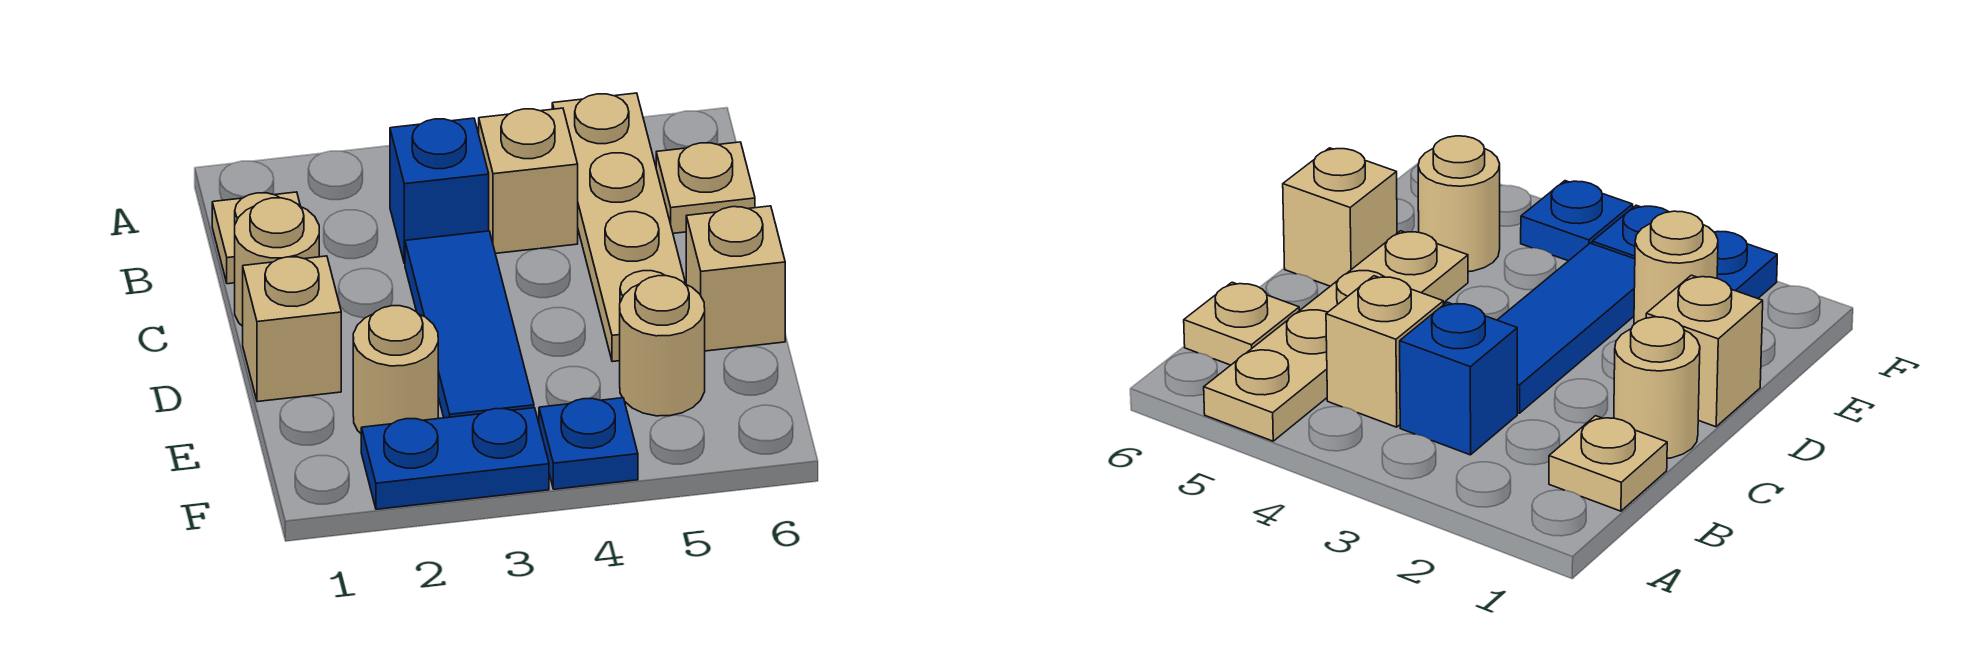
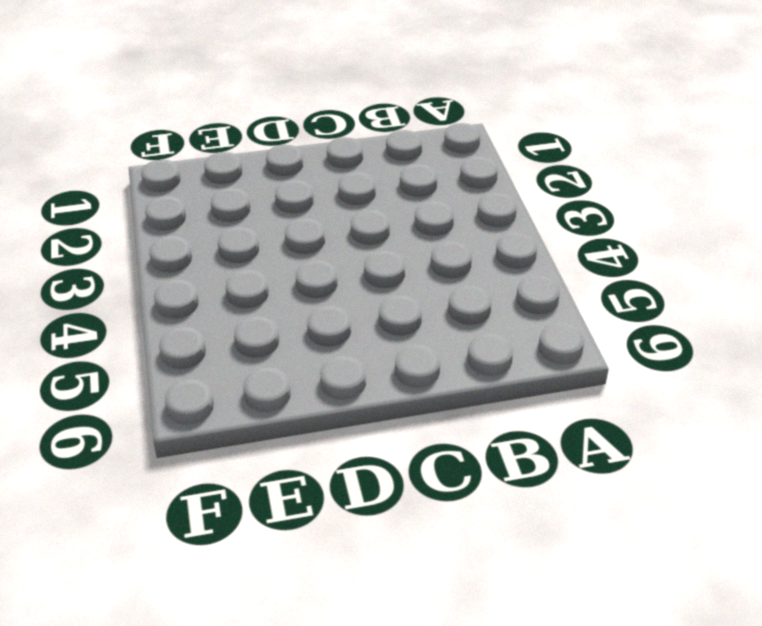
none -> tan plate A5:D5 level 1
none -> tan plate B1 level 1
none -> blue brick B3 level 1

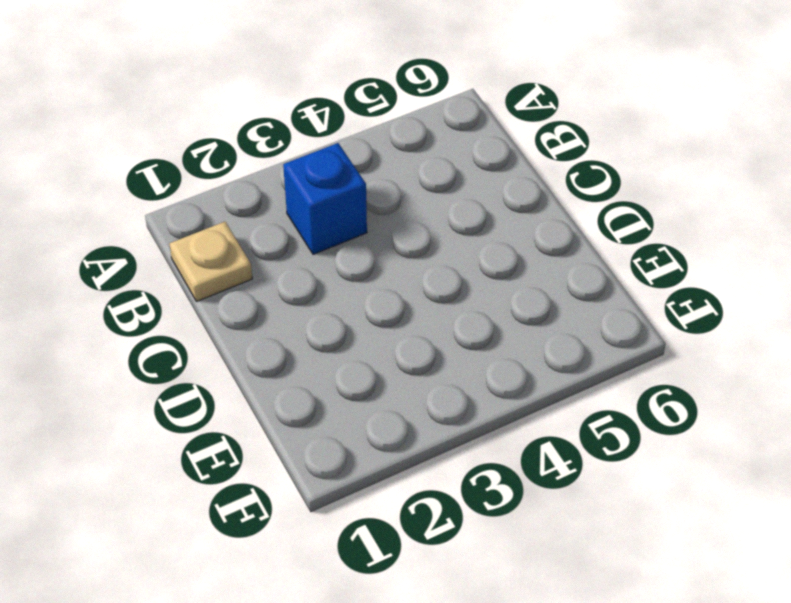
none -> tan plate A5:D5 level 1
none -> tan brick B4 level 1
none -> tan plate B6 level 1

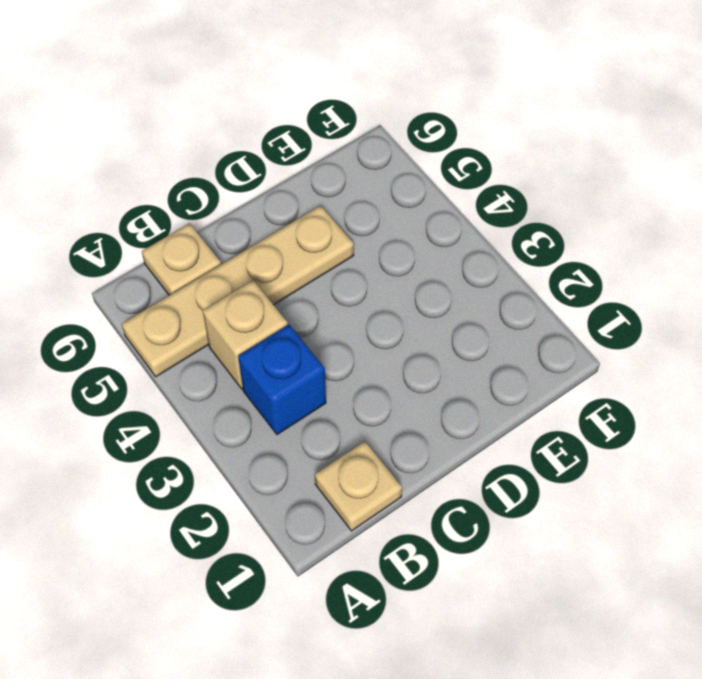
none -> tan round brick C1 level 1
none -> blue tile C3:E3 level 1
none -> tan brick D1 level 1

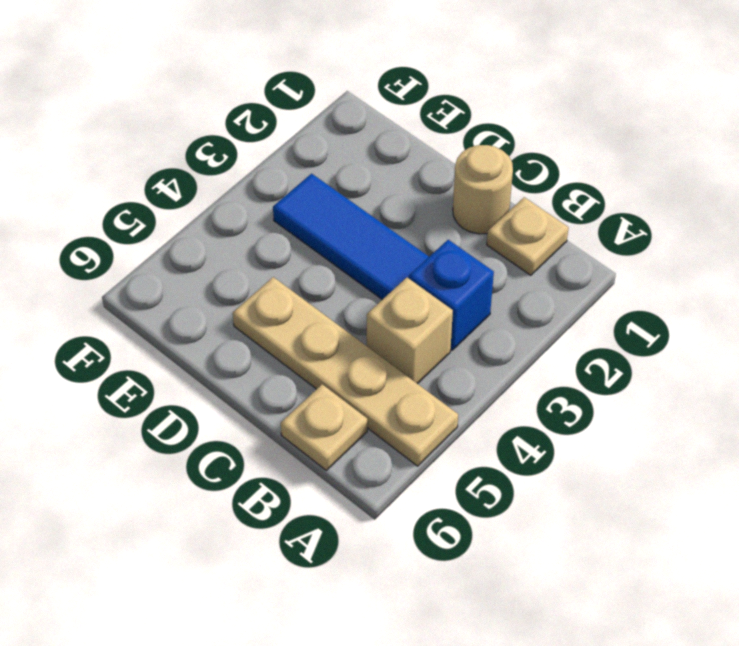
none -> tan brick D1 level 1
none -> tan brick D6 level 1
none -> tan round brick E2 level 1

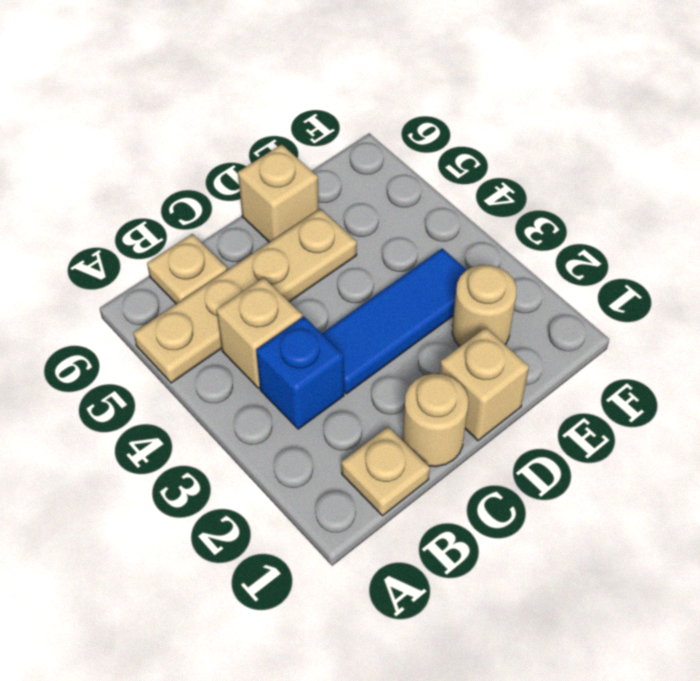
none -> tan round brick E5 level 1
none -> blue plate F2:F3 level 1
none -> blue plate F4 level 1

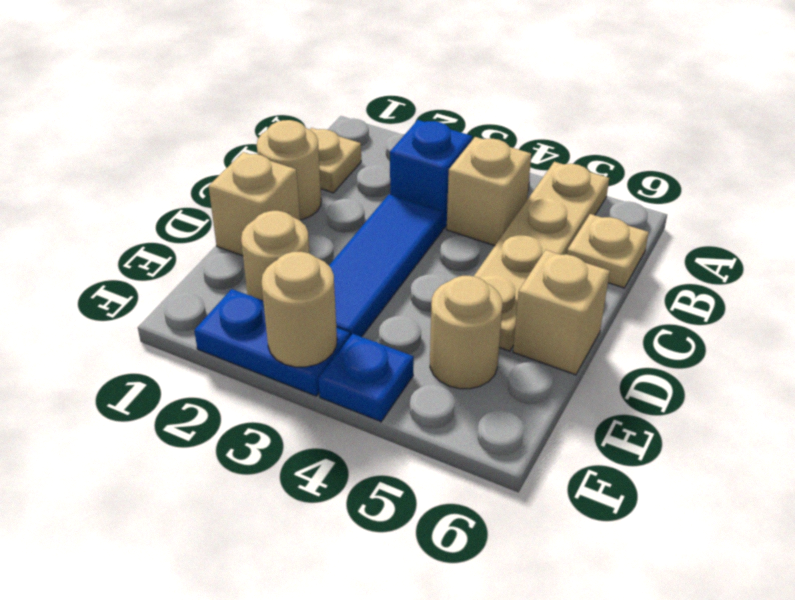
tan round brick F3 level 2 -> none

